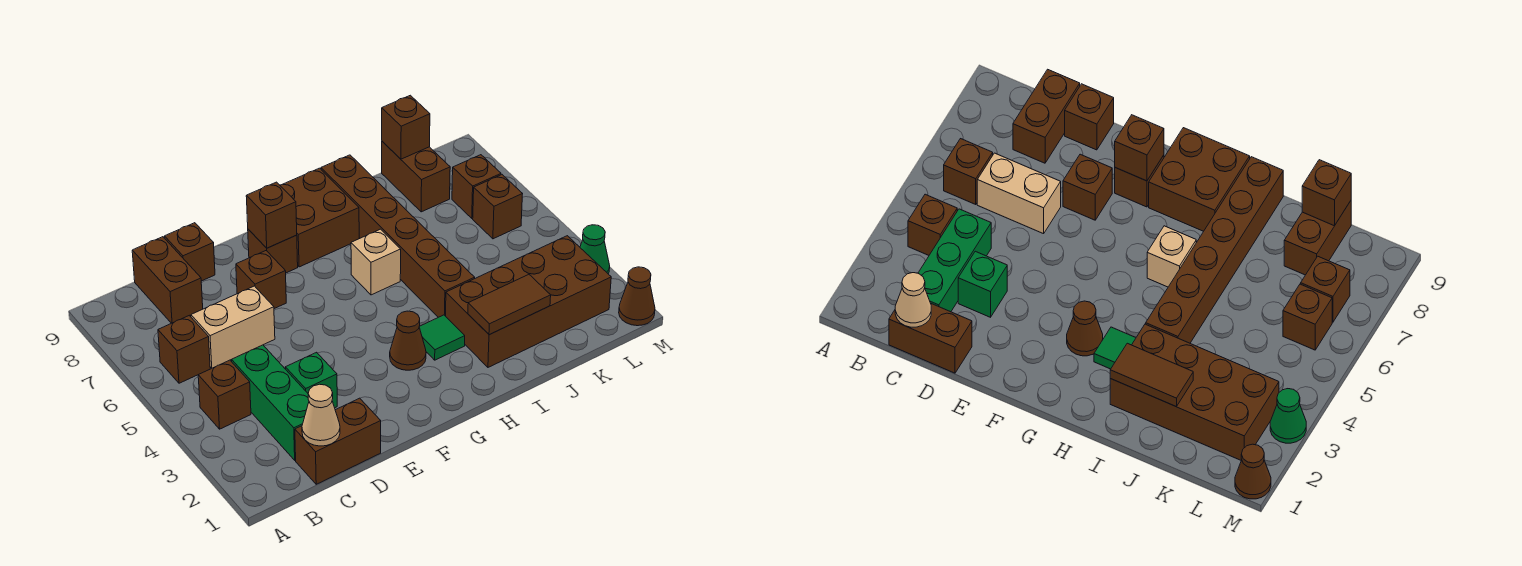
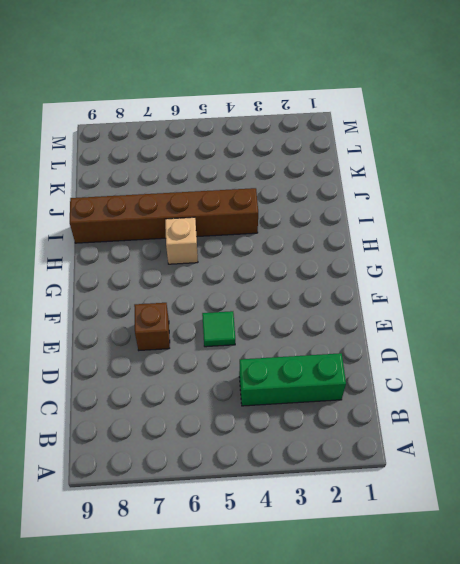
green tile E5 level 1 -> green tile H3 level 1
none -> brown brick B4 level 1
none -> brown brick B6 level 1
none -> brown brick C1:D1 level 1

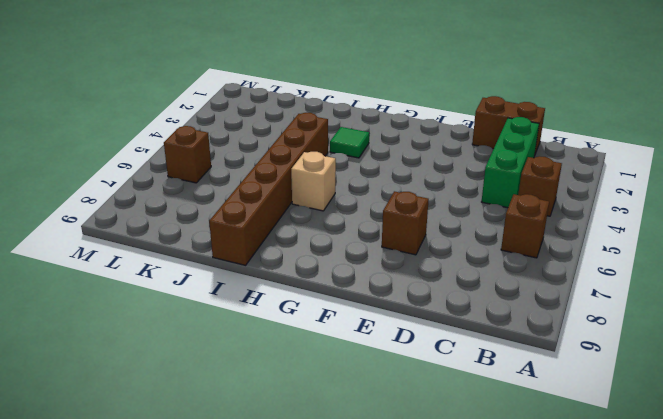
none -> tan brick C6:D6 level 1
none -> brown brick C8:C9 level 1
none -> green brick D3 level 1

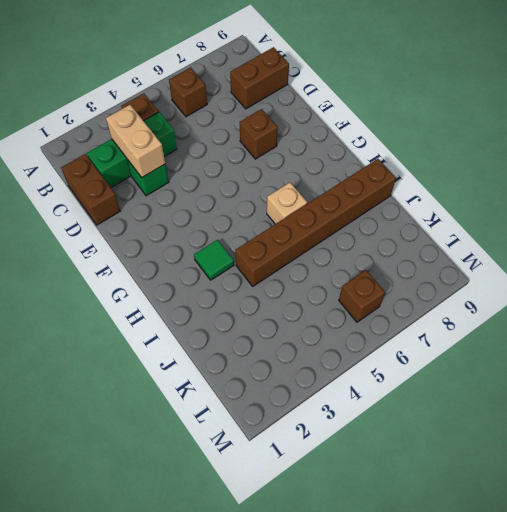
tan brick C3:D3 level 2 -> tan brick C6:D6 level 1
none -> brown brick D9 level 1
none -> brown brick F8 level 1
none -> brown cone G3 level 1

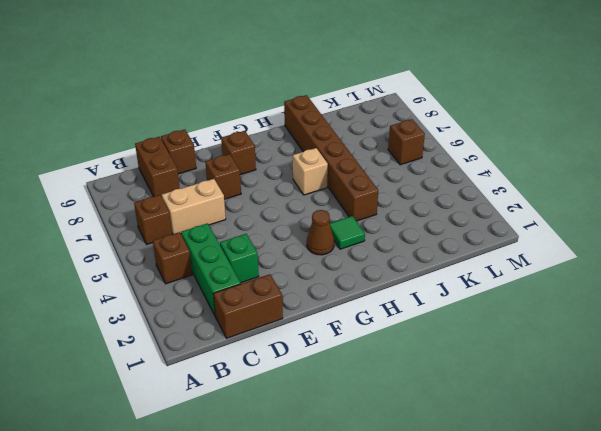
none -> brown brick G8:H9 level 1
none -> brown brick I2:L3 level 1
none -> brown brick K8:K9 level 1

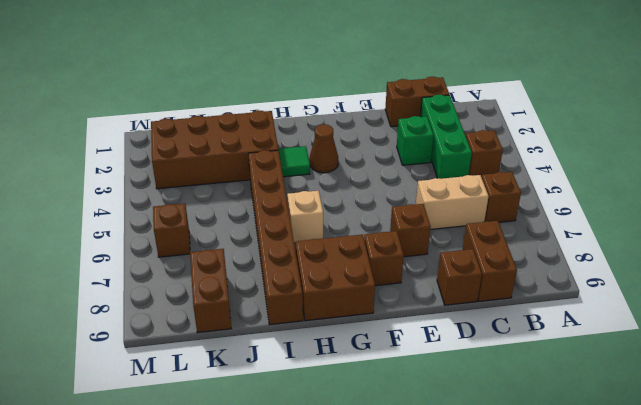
none -> brown brick L7 level 1
none -> brown cone M1 level 1
none -> green cone M3 level 1

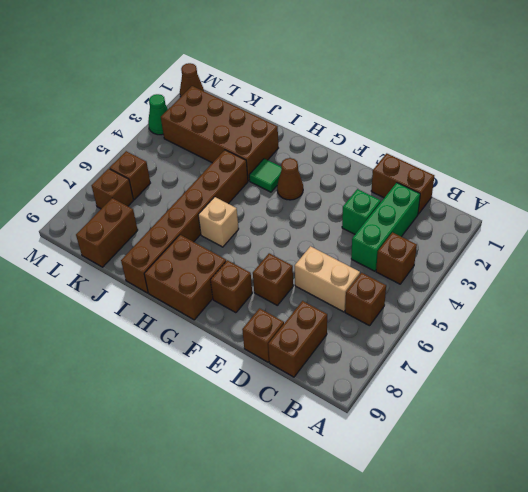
none -> tan cone C1 level 2
none -> brown brick F8 level 2
none -> brown tile I2:J2 level 2

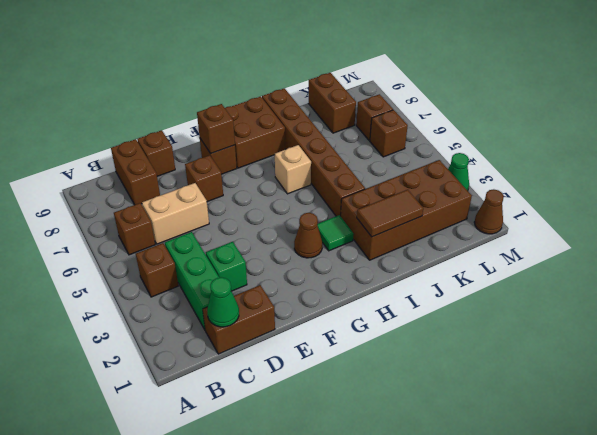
green cone C1 level 2 -> tan cone C1 level 2
none -> brown brick K9 level 2

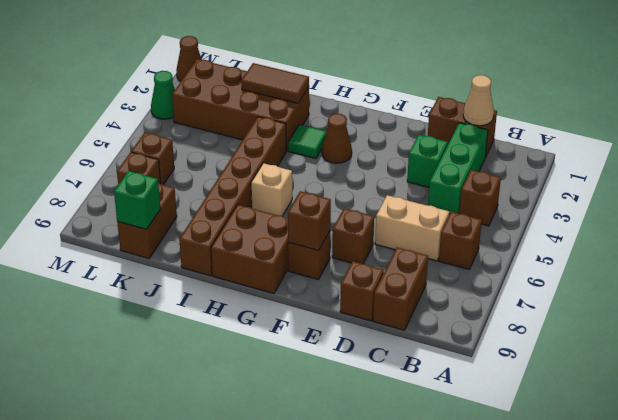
green brick K9 level 2 -> brown brick K9 level 2

